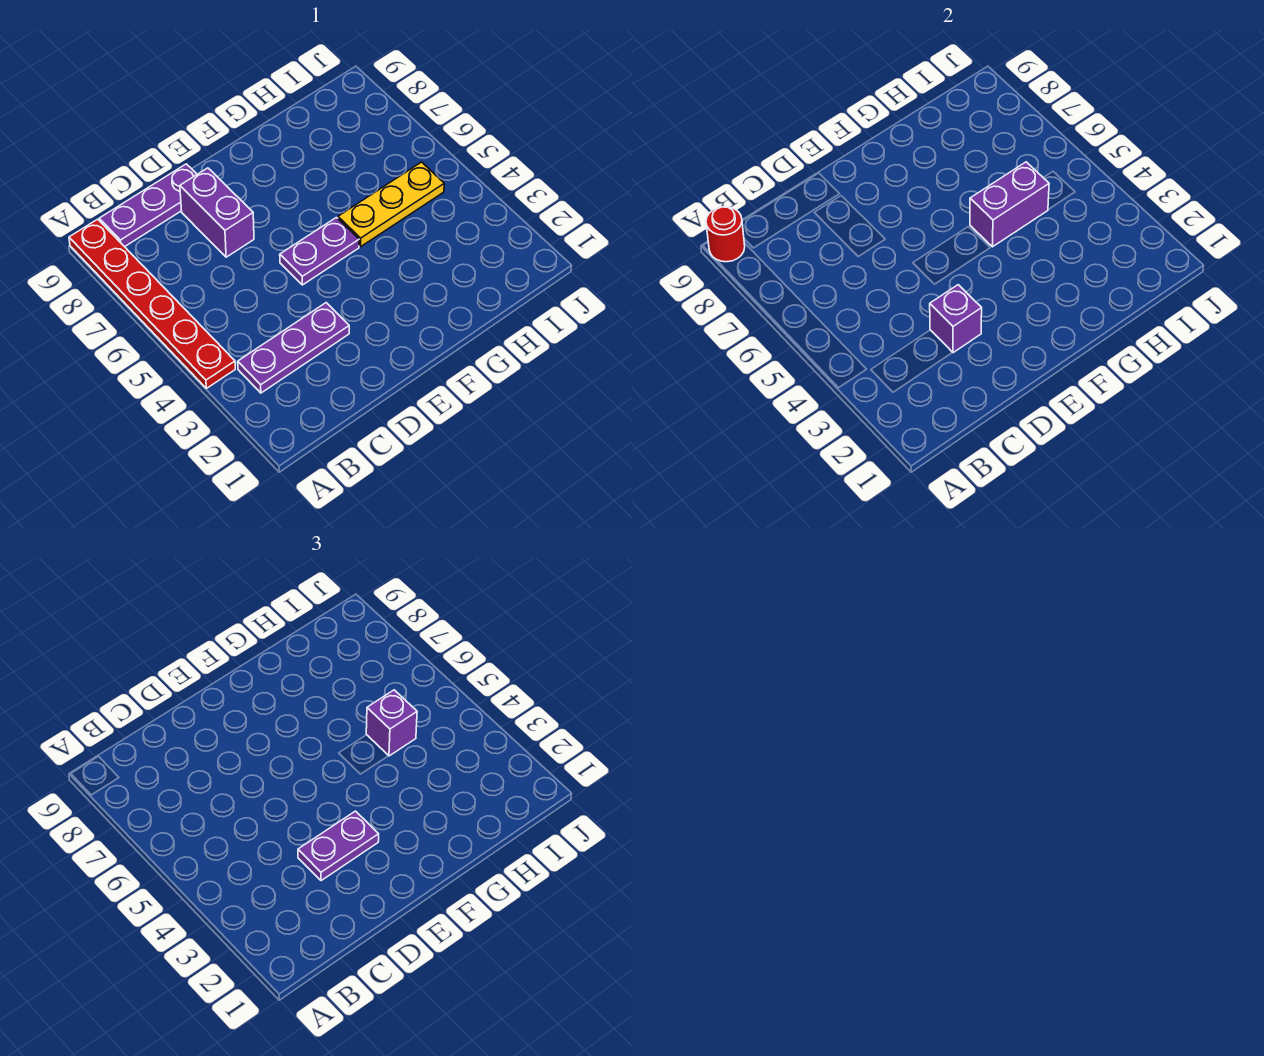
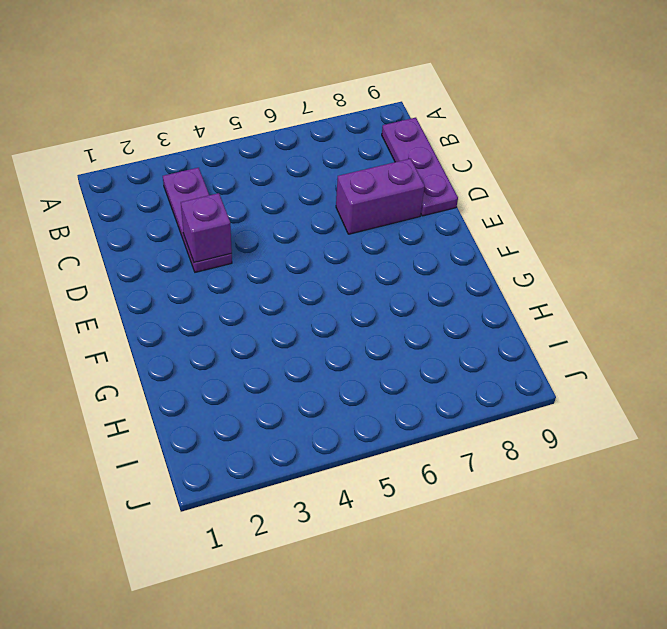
none -> red plate A4:A9 level 1
none -> purple plate E5:F5 level 1

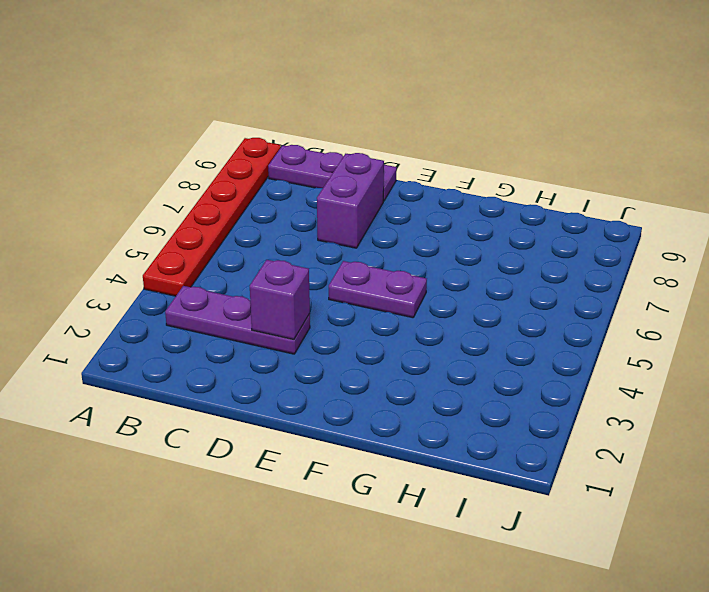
none -> yellow plate G5:I5 level 1
none -> red round brick A9 level 2

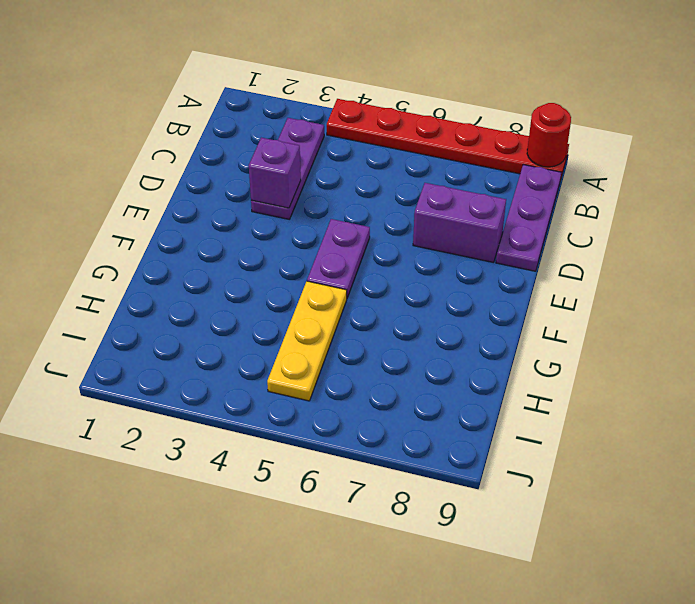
none -> purple brick G5:H5 level 2
none -> purple plate D3:E3 level 3

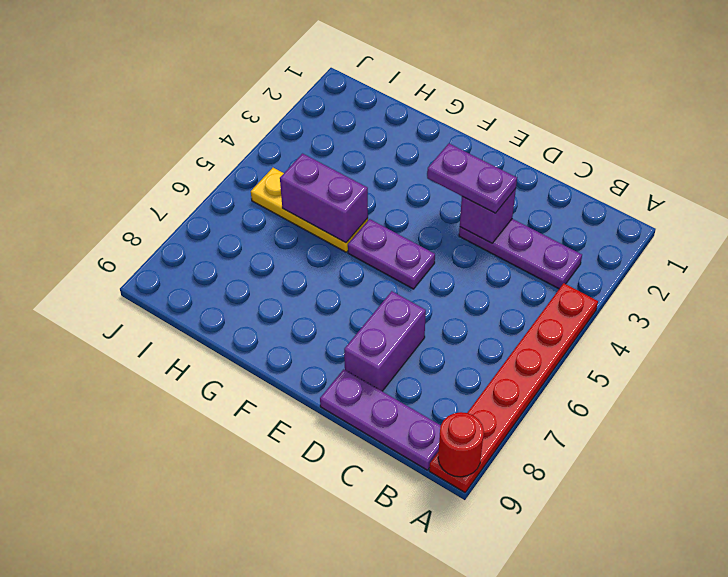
none -> purple brick H5 level 3

